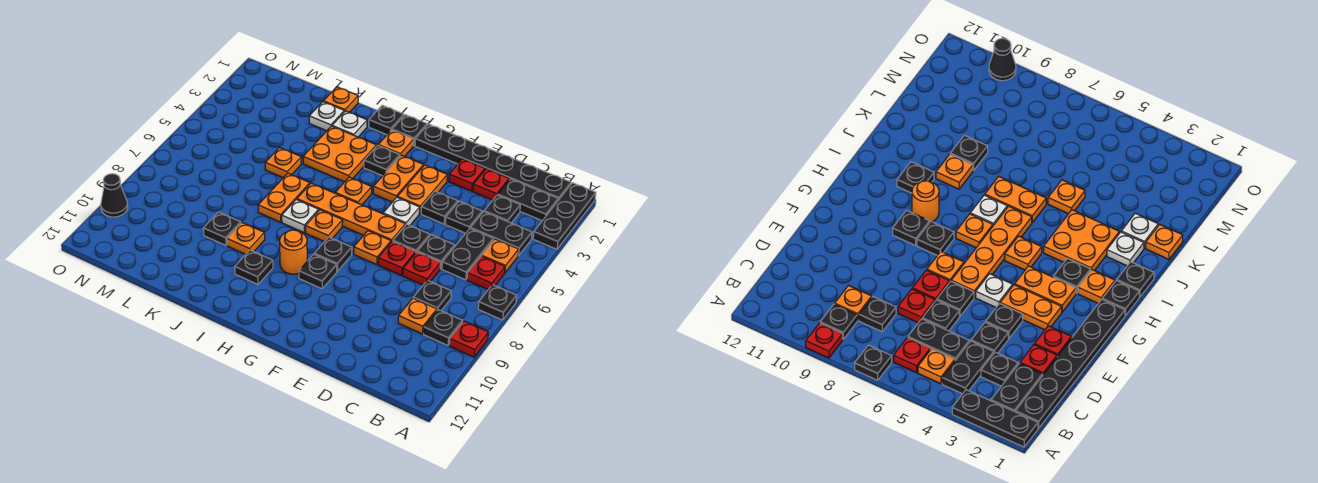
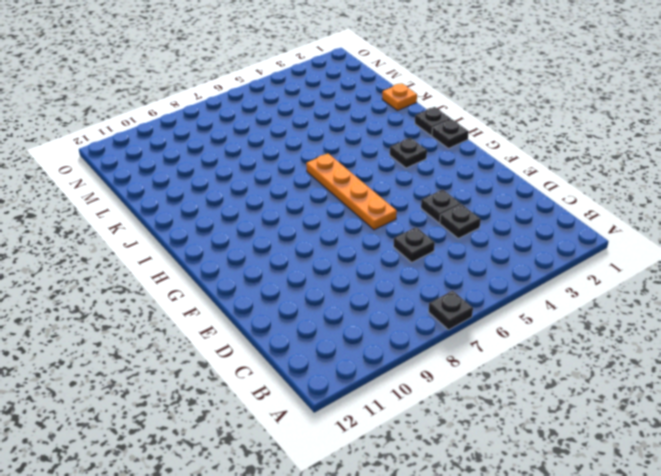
none -> black plate A1:A3 level 1
none -> red plate A9 level 1
none -> black plate B1:G1 level 1
none -> black plate B2:C2 level 1

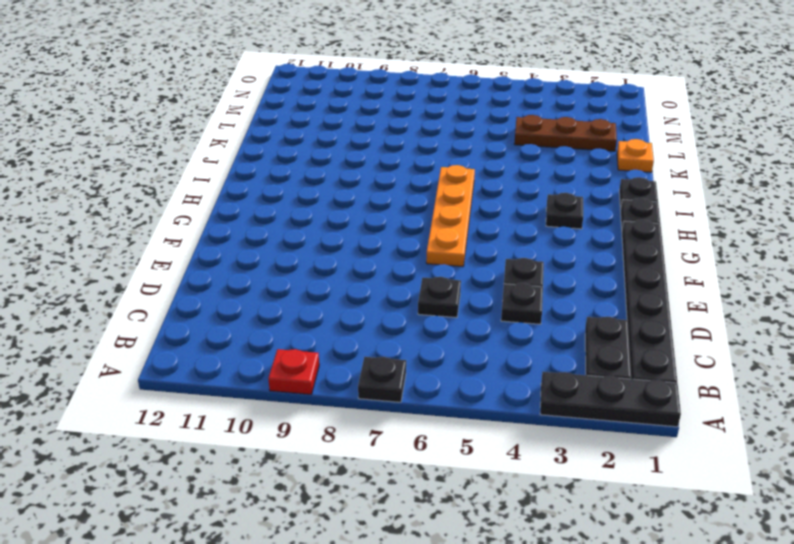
brown plate L2:L4 level 1 -> none
none -> black plate B4:C4 level 1
none -> orange plate B5 level 1
none -> red plate B6 level 1
none -> black plate B9 level 1

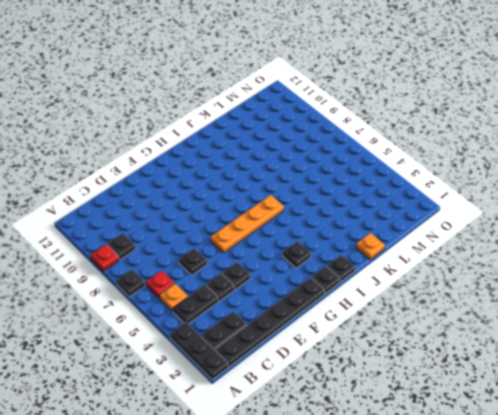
none -> black plate C3 level 1
none -> black plate C5:C6 level 1
none -> black plate C8 level 1
none -> orange plate C9 level 1

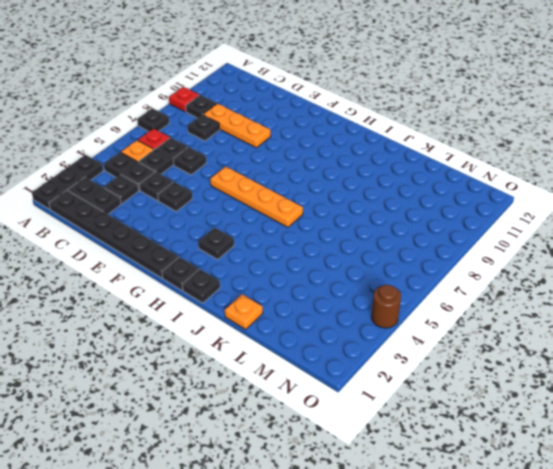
orange plate C9:E9 level 1 -> orange plate C9 level 1
brown round brick O4 level 1 -> none
none -> red plate D2 level 1
none -> red plate D7 level 1
none -> red plate E2 level 1
none -> black plate E6 level 1

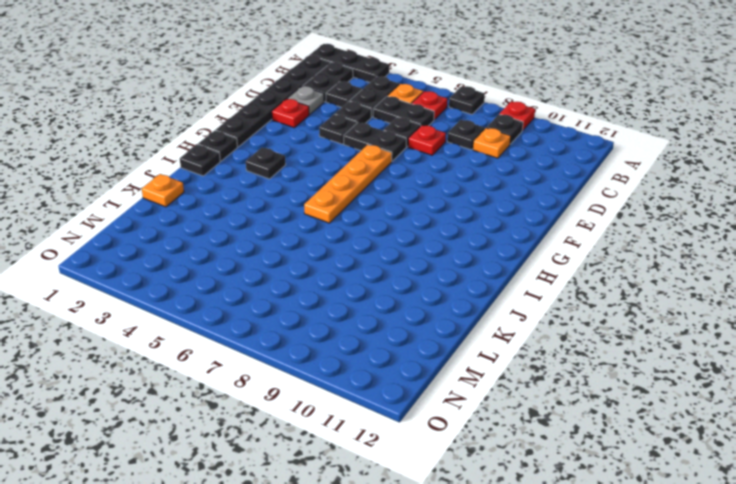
grey plate D2 level 1 -> red plate D2 level 1
black plate E5:E6 level 1 -> black plate E6 level 1
none -> red plate E7 level 1
none -> orange plate F3:F4 level 1
none -> white plate F5 level 1
none -> orange plate F7 level 1

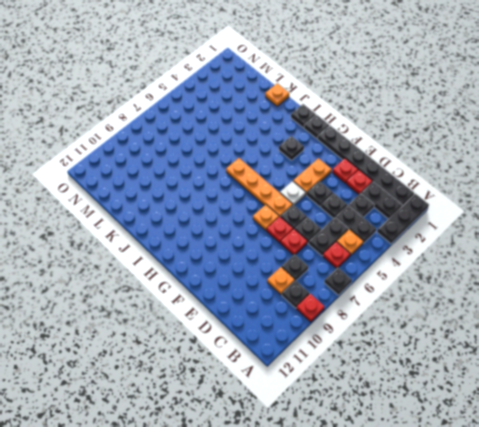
none -> orange plate G3:G4 level 1
none -> black plate G8 level 1
none -> black plate G9 level 1
none -> orange plate H2 level 1

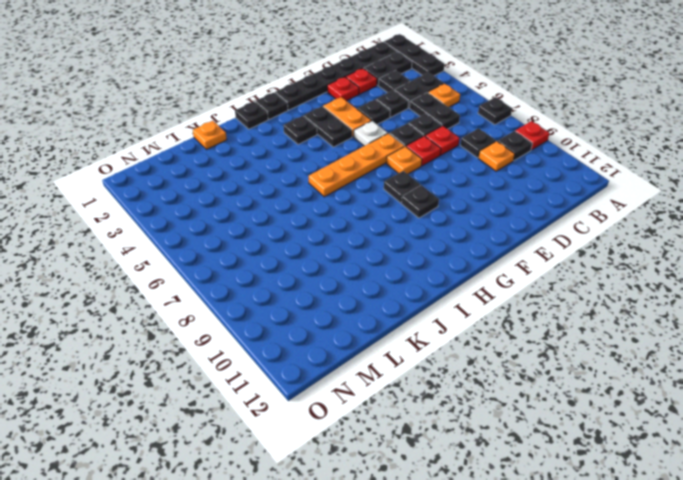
black plate G3:G4 level 1 -> orange plate G3:G4 level 1
none -> red plate B6 level 1
none -> orange plate H2 level 1
none -> orange plate H5 level 1
none -> orange plate H7 level 1

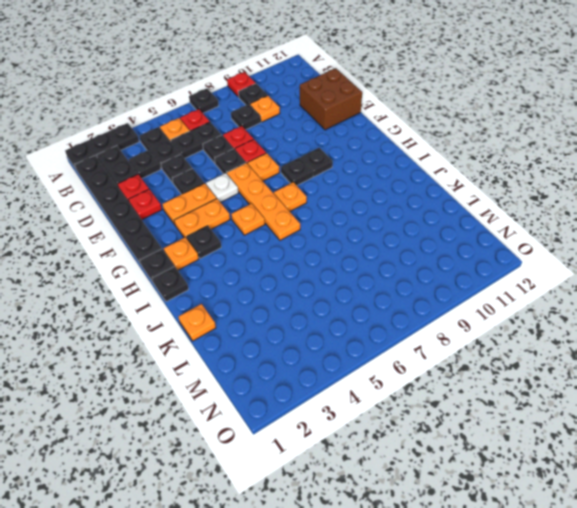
brown brick D11:E12 level 1 -> none
none -> orange round brick H9 level 1
none -> orange plate I3:J4 level 1
none -> white plate I7 level 1
none -> black plate I10 level 1

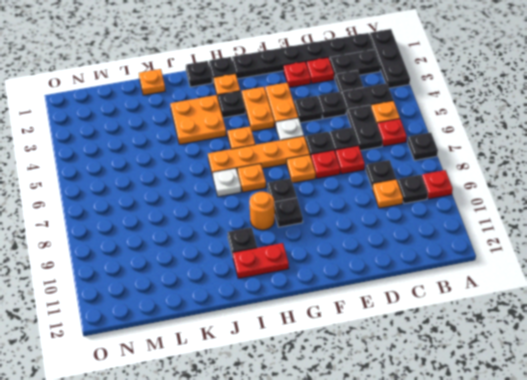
red plate H11:I11 level 1 -> none
none -> white plate J2 level 1
none -> orange plate J6:J7 level 1
none -> orange plate J9 level 1
none -> white plate K2 level 1

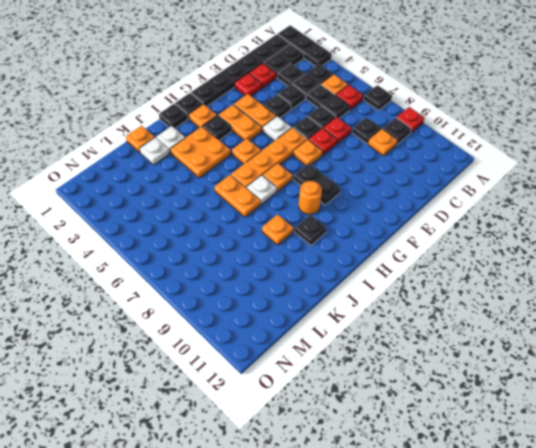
none -> orange plate K5 level 1
none -> black plate K9 level 1
none -> black cone O10 level 1

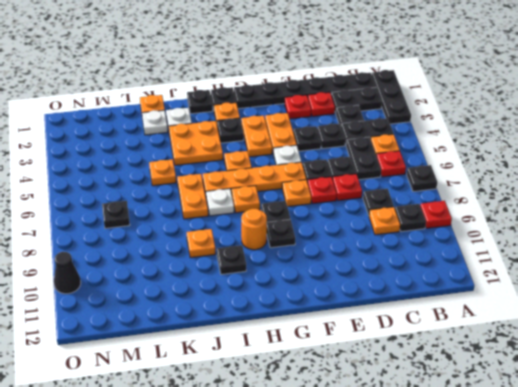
black plate M7 level 1 -> black plate K9 level 1

